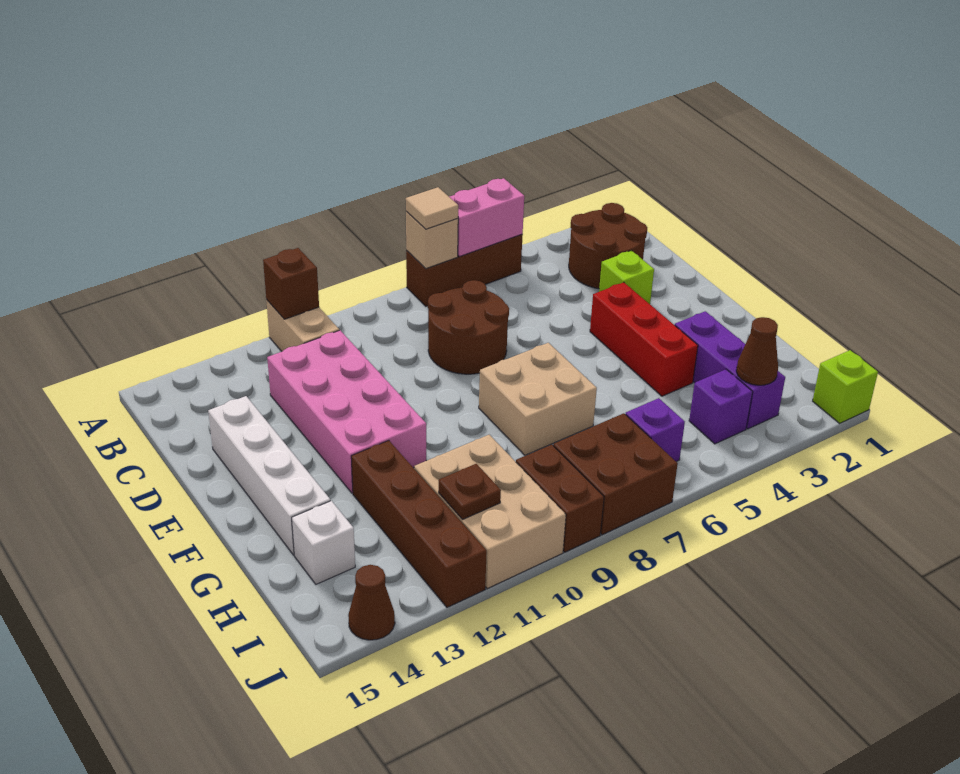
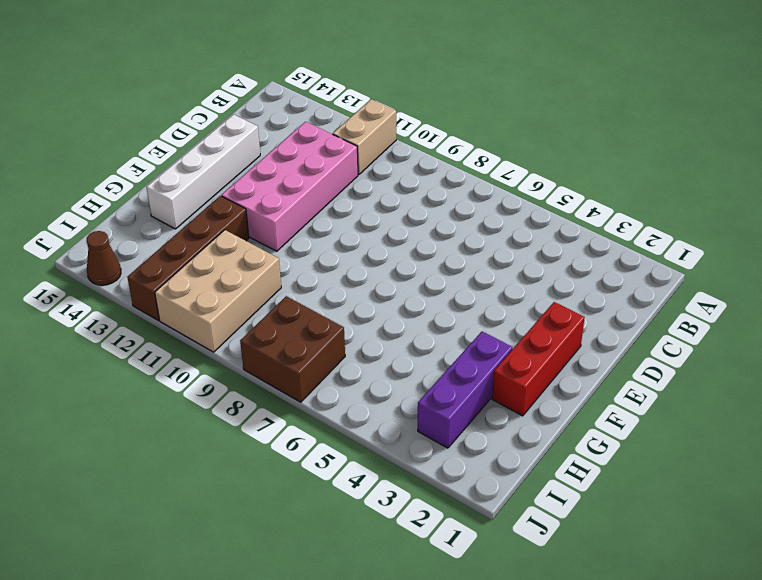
red brick E2:G2 level 1 -> red brick E4:G4 level 1
none -> brown brick A5:A7 level 1
none -> brown round brick B2:C3 level 1
none -> brown round brick C7:D8 level 1

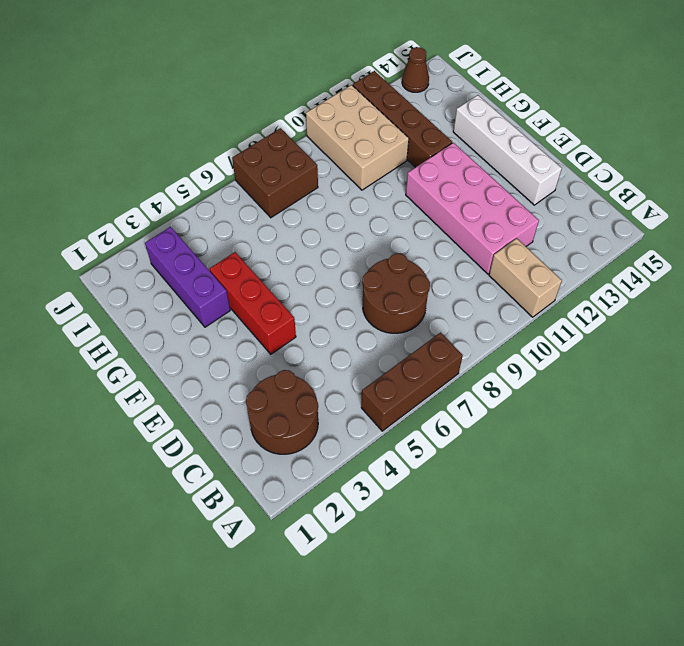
none -> lime brick D3 level 1
none -> tan brick F7:G8 level 1
none -> white brick H14 level 1

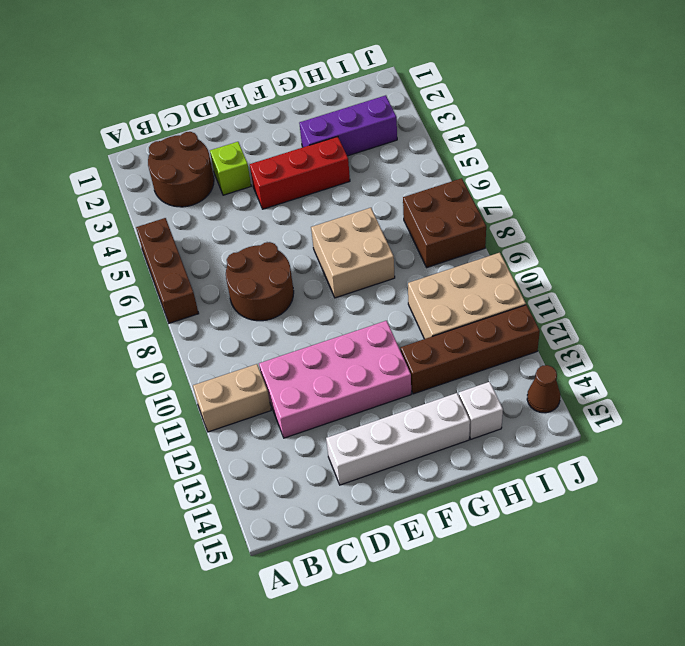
none -> purple brick I4 level 1
none -> purple brick I6 level 1
none -> brown brick I9:J9 level 1

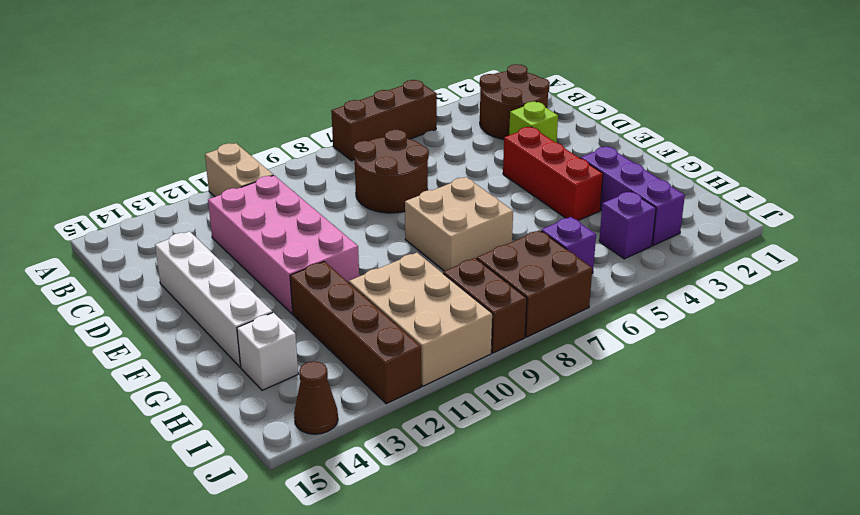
none -> lime brick J1 level 1
none -> pink brick A5:A6 level 2
none -> tan brick A7 level 2

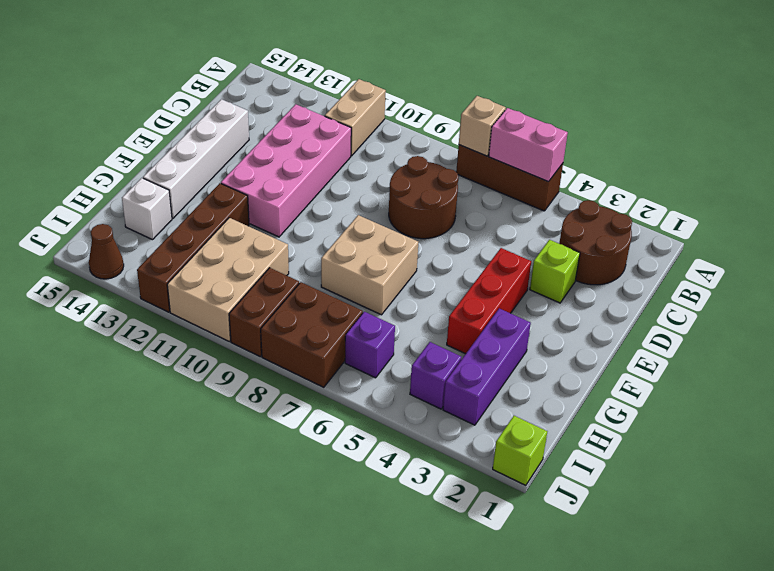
none -> brown brick A11 level 2
none -> brown cone I3 level 2
none -> brown plate I11 level 2

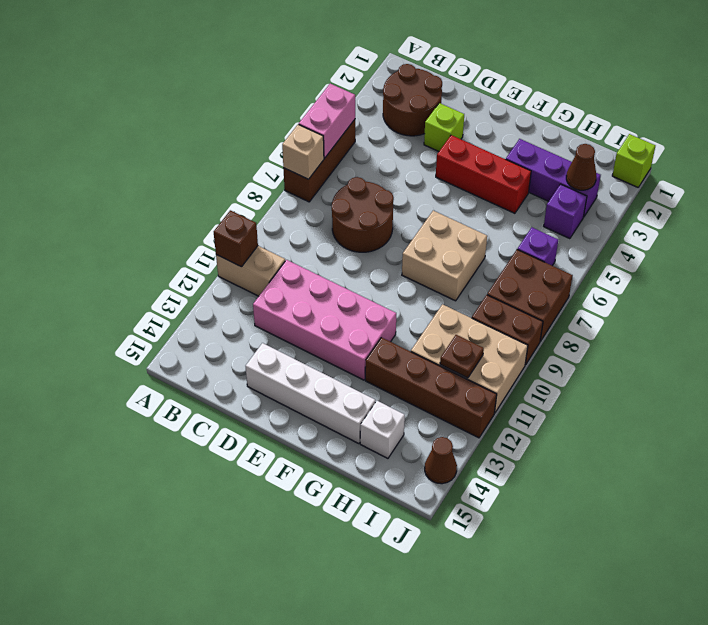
none -> tan tile A7 level 3

